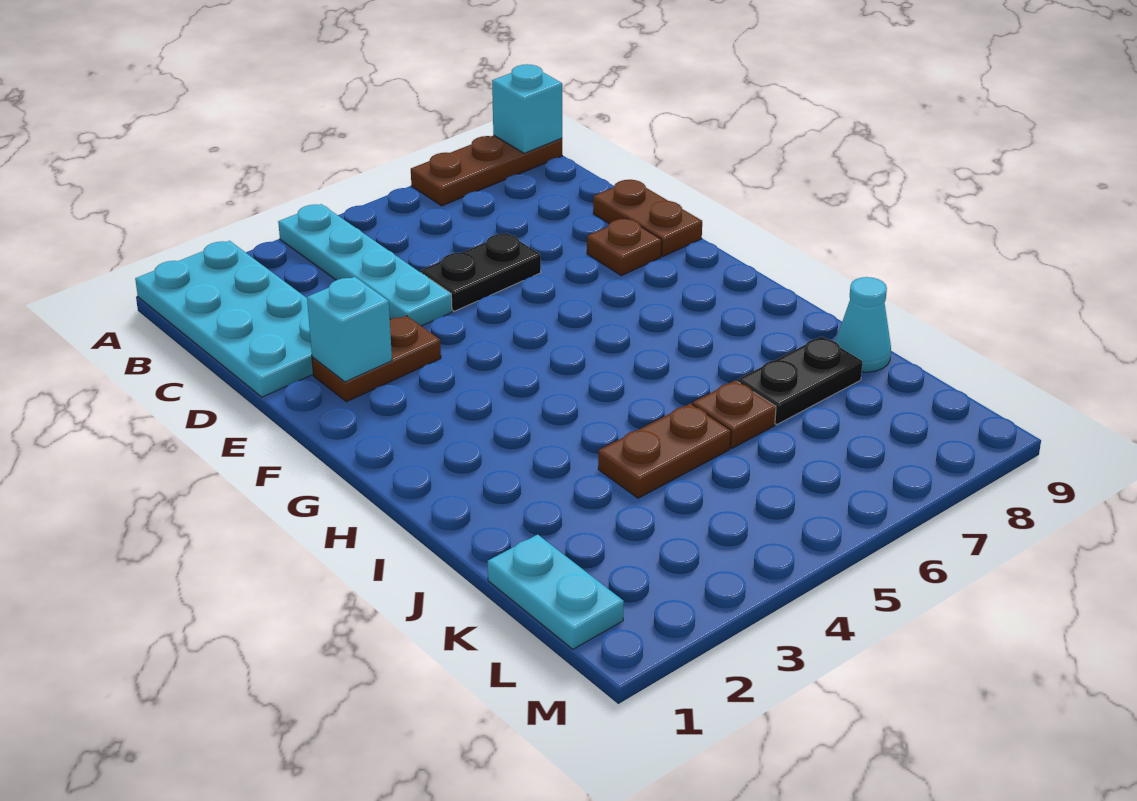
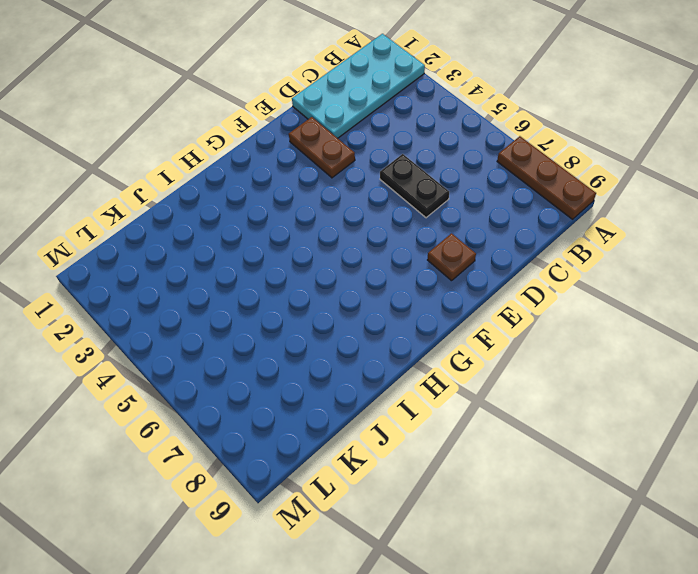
none -> cyan plate A4:D4 level 1
none -> brown plate D9:E9 level 1
none -> brown plate J4:J5 level 1

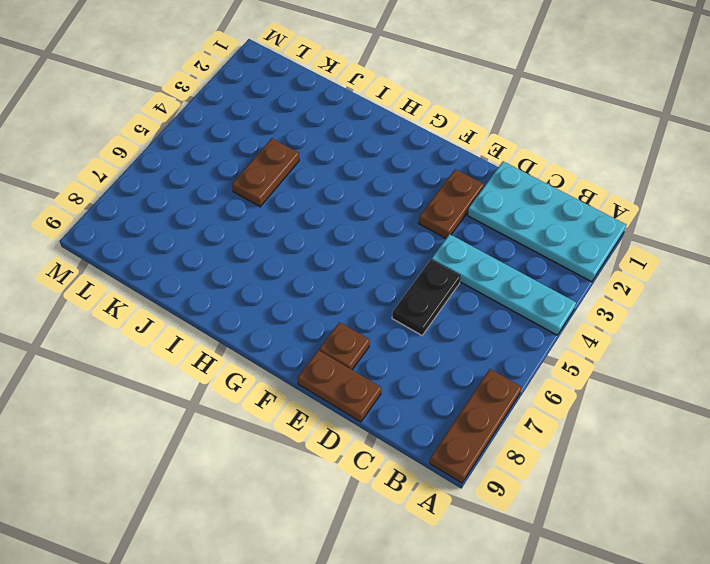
none -> brown plate J6 level 1
none -> black plate J7:J8 level 1
none -> cyan cone J9 level 1

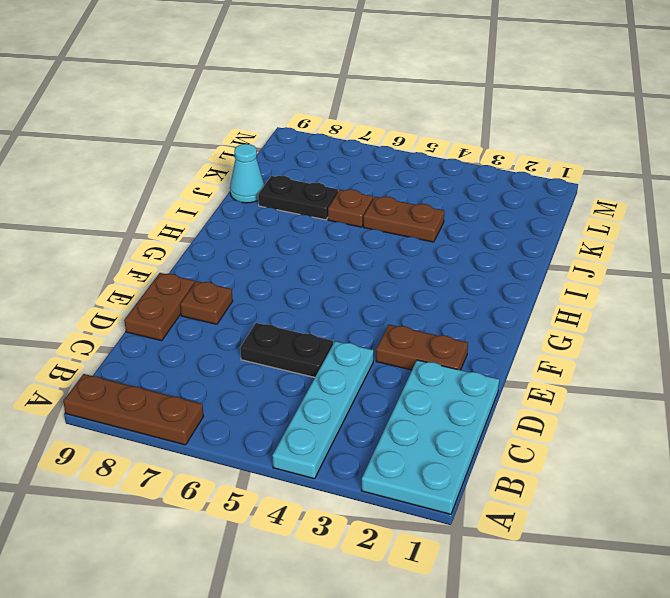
none -> cyan plate K1:L1 level 1
none -> cyan brick A9 level 2
none -> cyan brick E2 level 2

